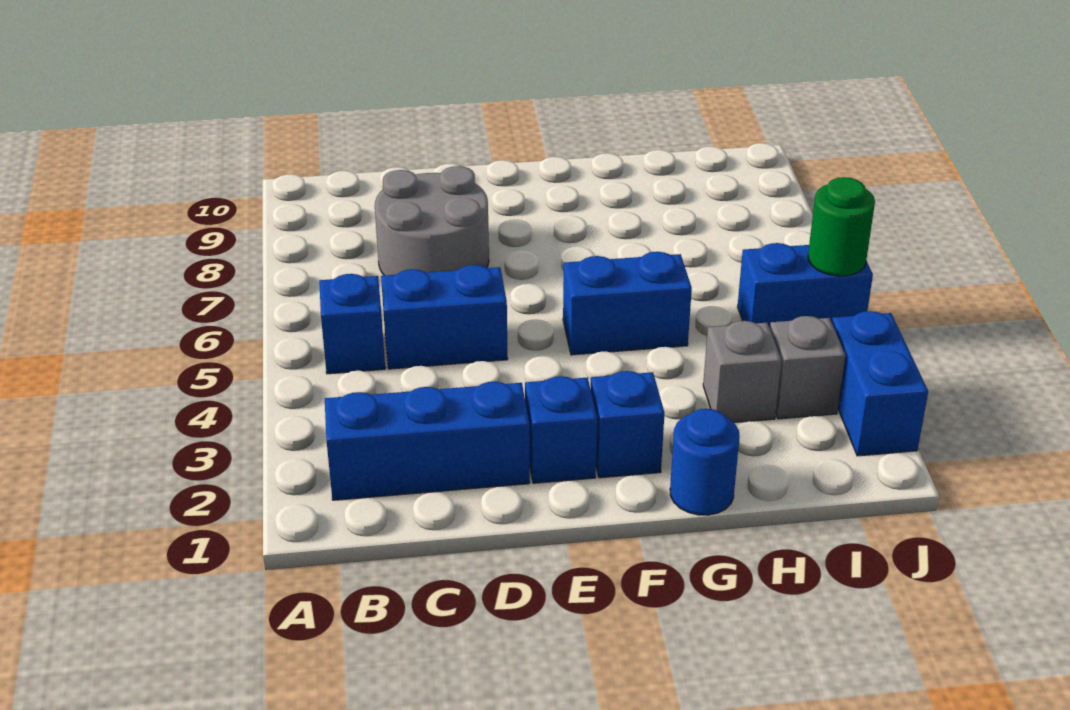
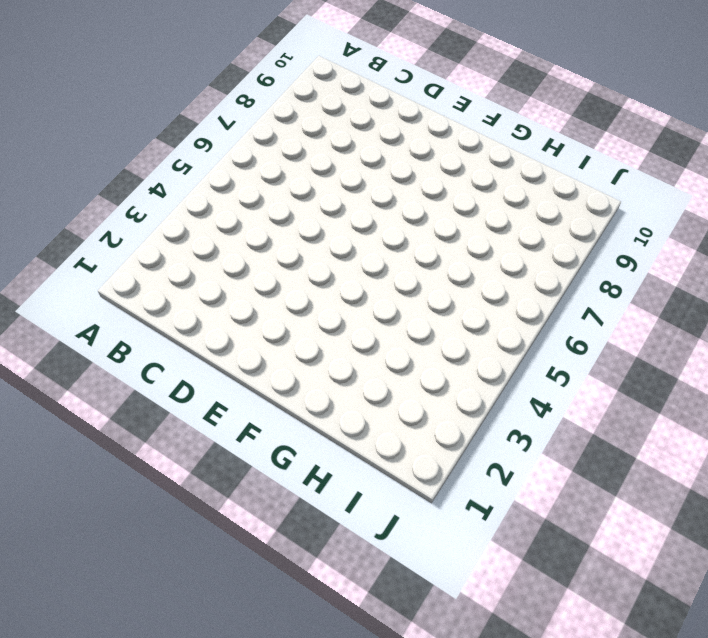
none -> blue brick B2:D2 level 1
none -> blue brick B5 level 1
none -> blue brick C5:D5 level 1

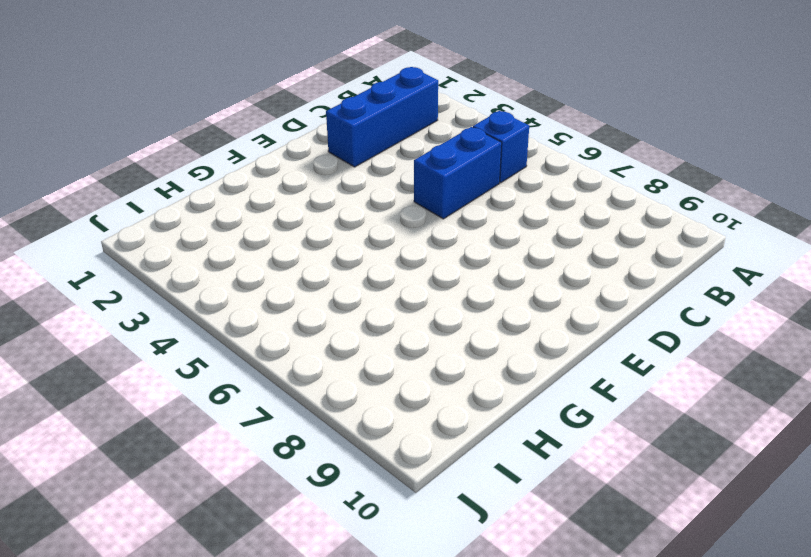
none -> grey round brick C7:D8 level 1
none -> blue brick E2 level 1
none -> blue brick F2 level 1

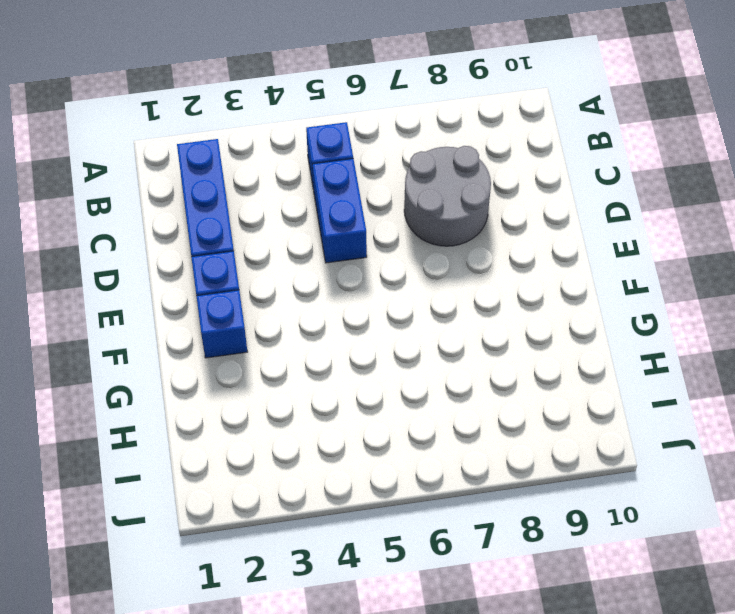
none -> blue brick F5:G5 level 1
none -> blue round brick G1 level 1
none -> grey brick H3 level 1

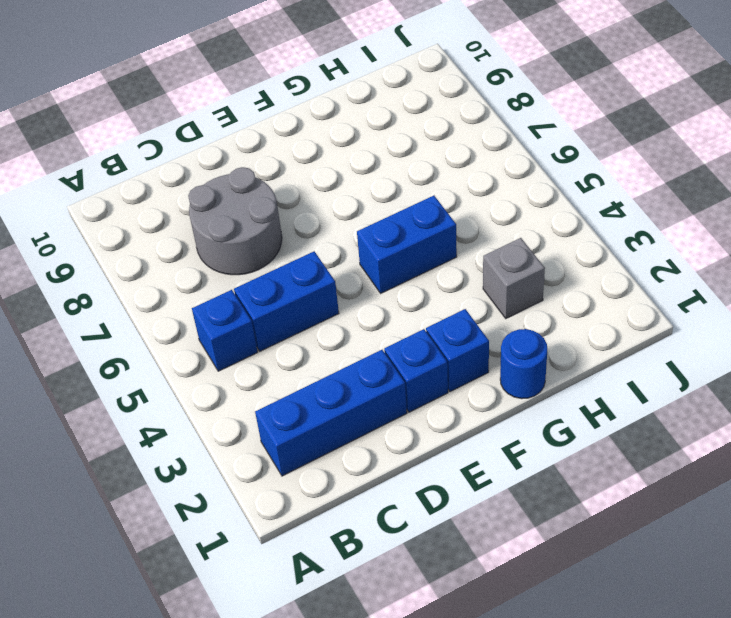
none -> grey brick I3 level 1
none -> blue brick I5:J5 level 1
none -> blue brick J2:J3 level 1

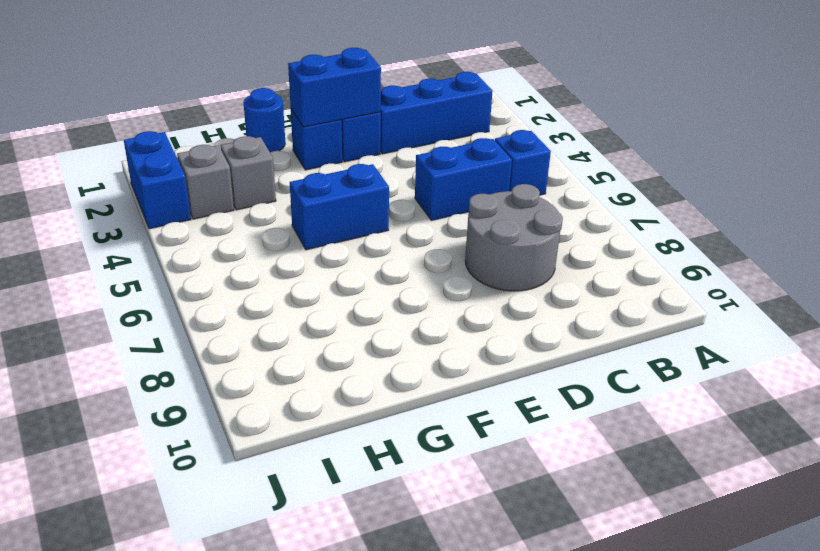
blue brick E2:F2 level 2 -> blue brick I5:J5 level 1
none -> green round brick J5 level 2

